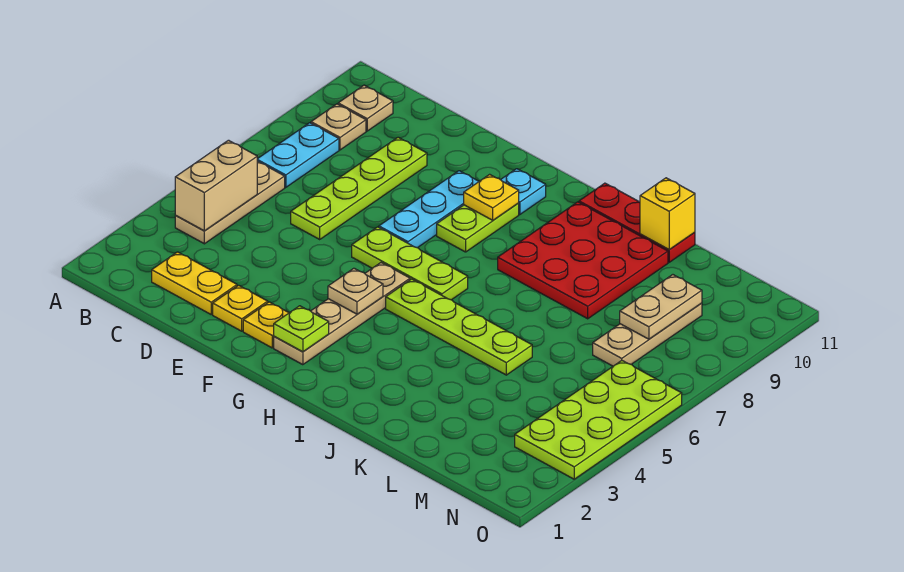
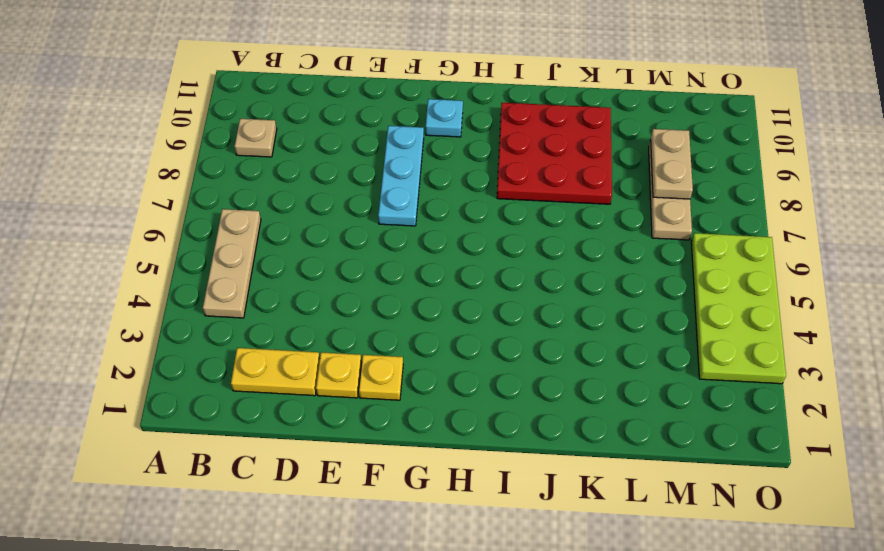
none -> cyan plate B7:B8 level 1
none -> tan plate B10 level 1
none -> lime plate D6:D9 level 1

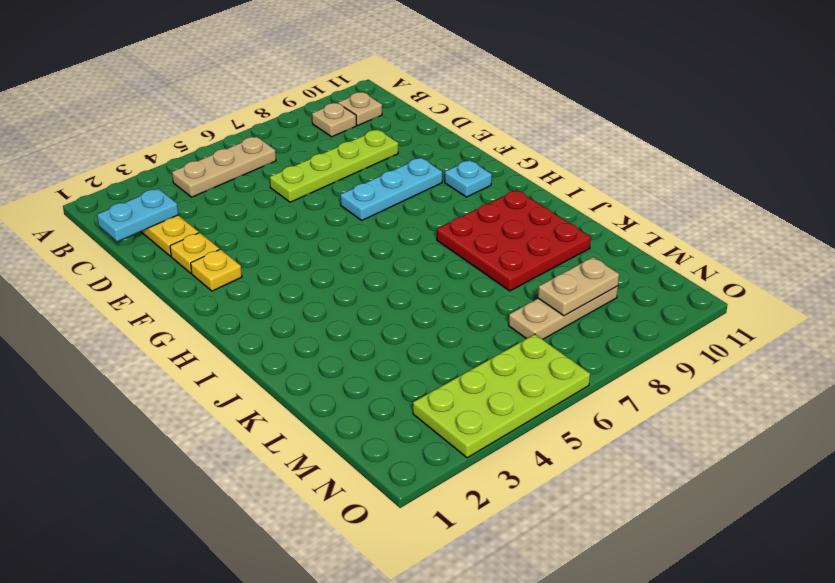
cyan plate C1:C2 level 2 -> cyan plate B7:B8 level 1
none -> lime plate F6:H6 level 1
none -> tan plate G2:G5 level 1
none -> lime plate G8:G9 level 1

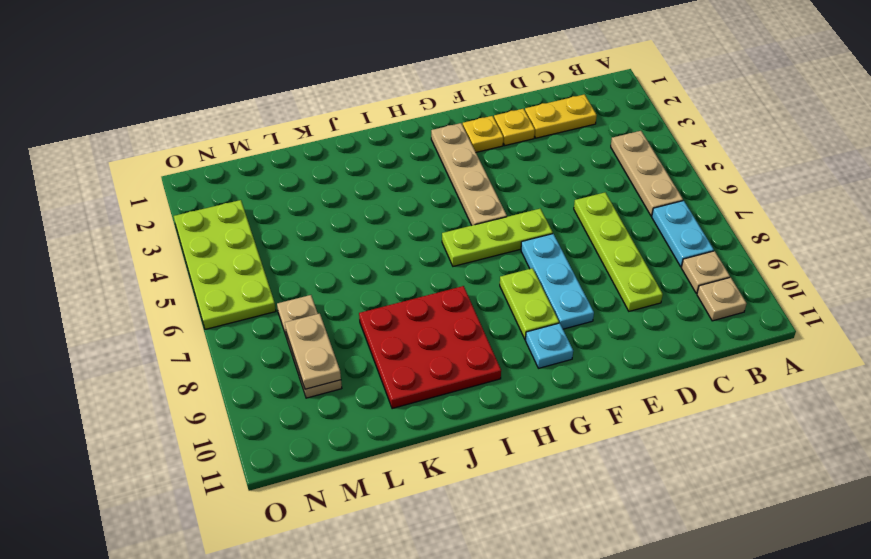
none -> lime plate H5:K5 level 1
none -> red plate I11:K11 level 1
none -> tan brick B4:B5 level 2

